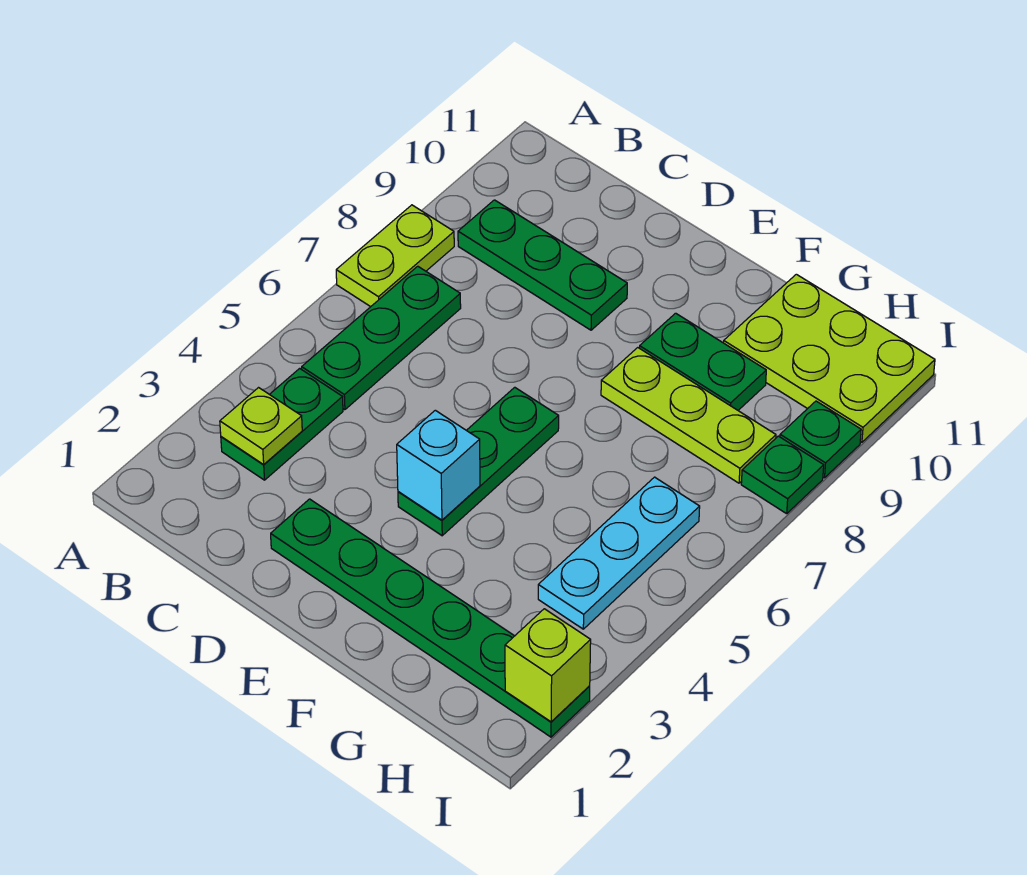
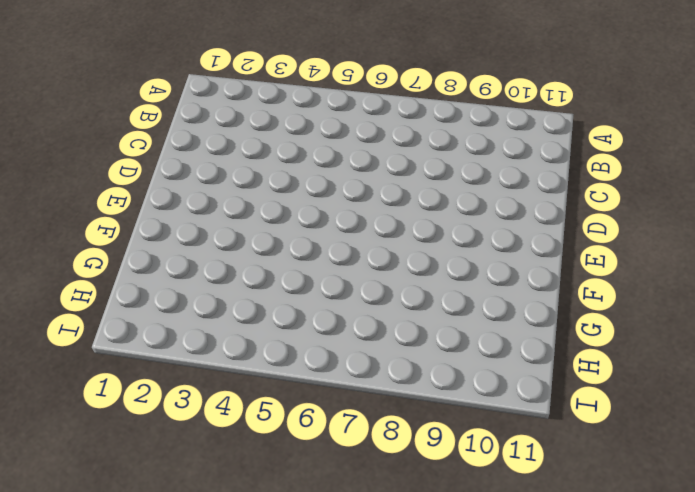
none -> lime plate A7:A8 level 1
none -> green plate B3:B4 level 1
none -> green plate B5:B7 level 1

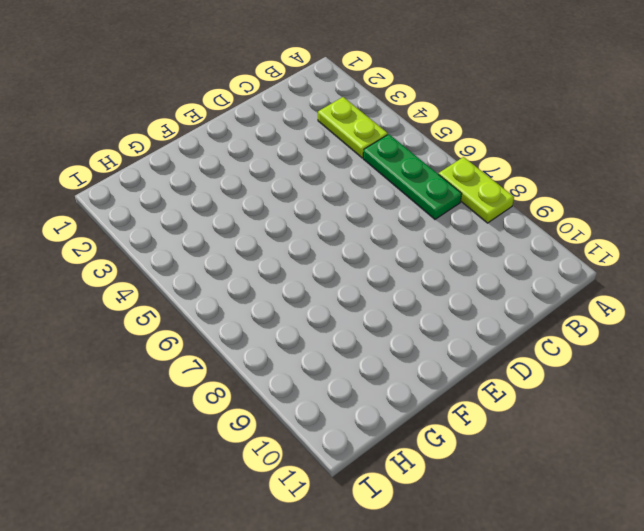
lime plate B3:B4 level 1 -> green plate B3:B4 level 1
none -> green plate B9:D9 level 1
none -> green plate D2:I2 level 1
none -> green plate E4:E6 level 1

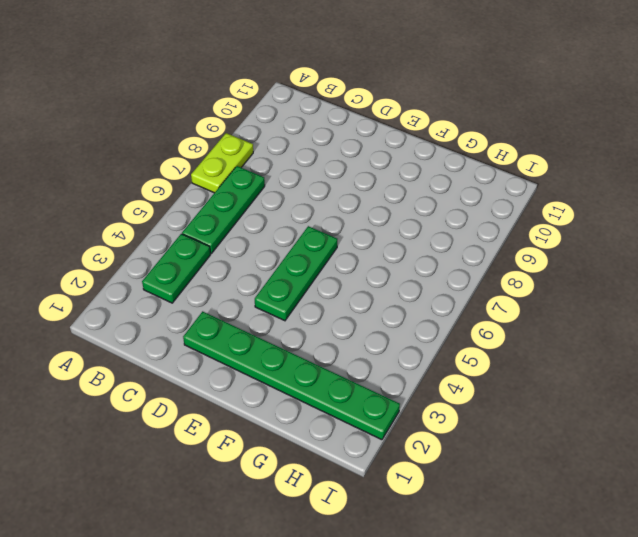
none -> green plate B9:D9 level 1
none -> lime plate F8:H8 level 1
none -> green plate F9:G9 level 1

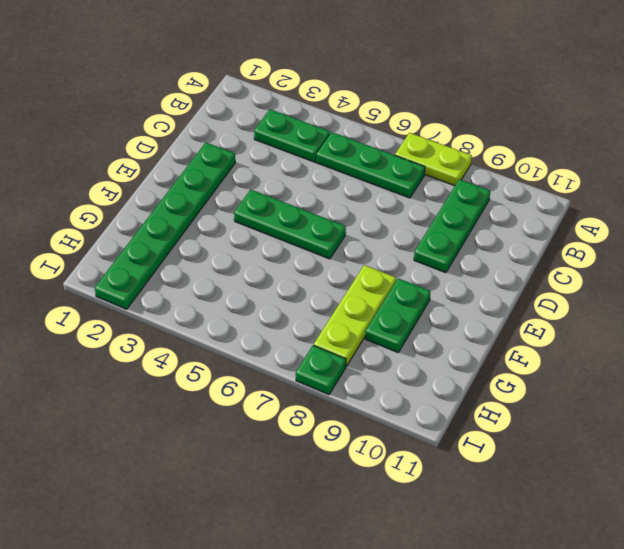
none -> lime plate G10:I11 level 1
none -> cyan plate H4:H6 level 1
none -> green plate I9 level 1

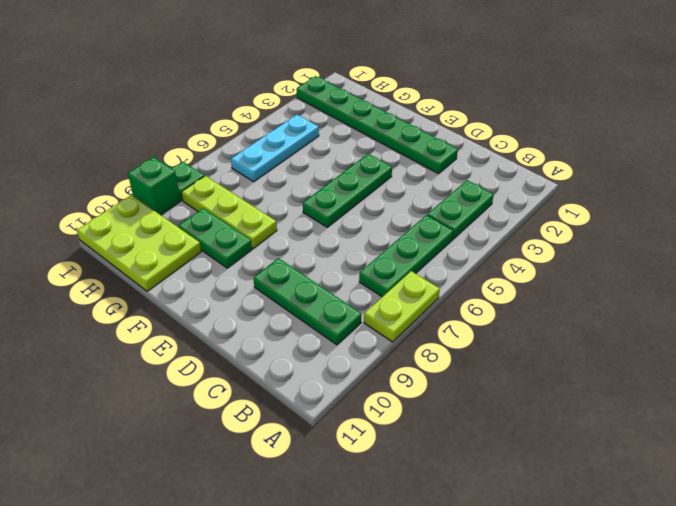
green brick I9 level 1 -> green plate I9 level 1
none -> lime plate B3 level 2
none -> cyan brick E4 level 2
none -> lime brick I2 level 2

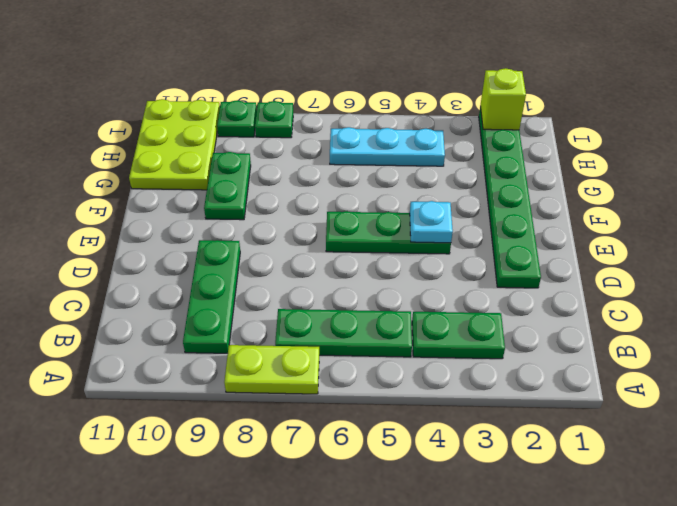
cyan plate E4 level 2 -> cyan brick E4 level 2
none -> lime plate F8:H8 level 1
none -> lime plate B3 level 2

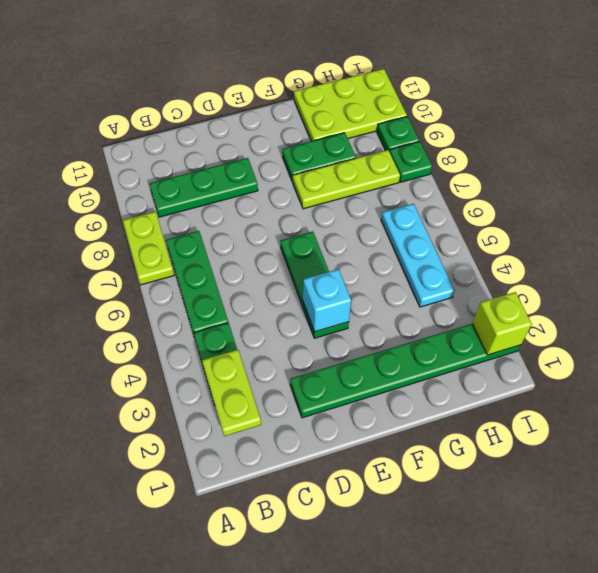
lime plate B2:B3 level 2 -> lime plate B3 level 2

